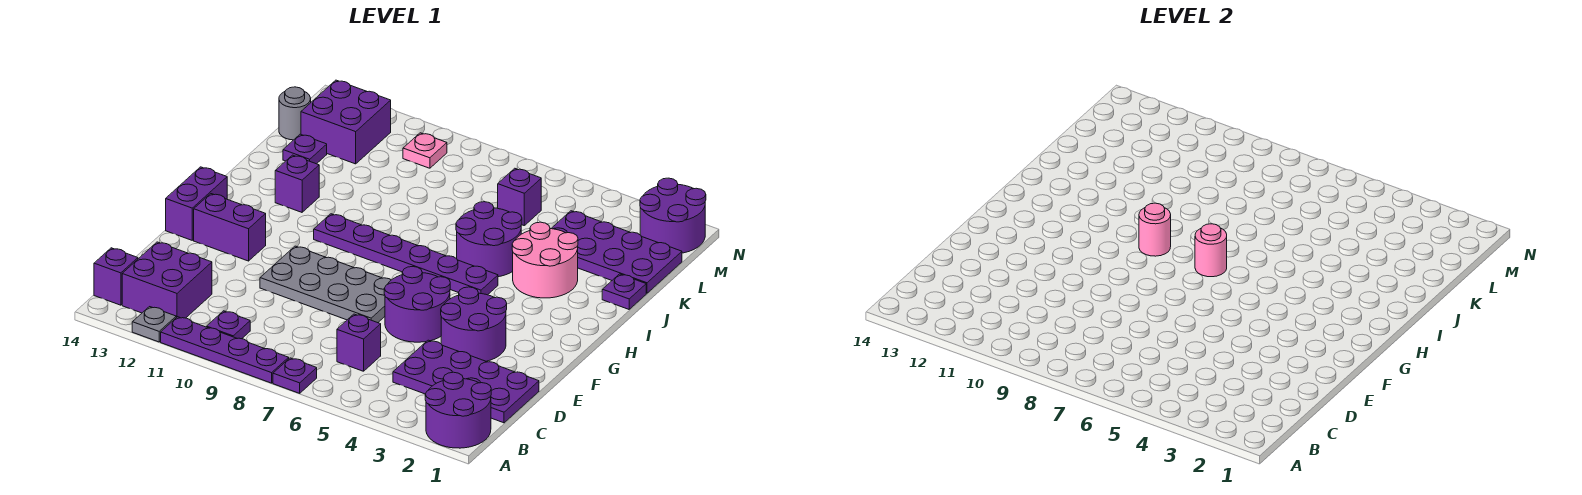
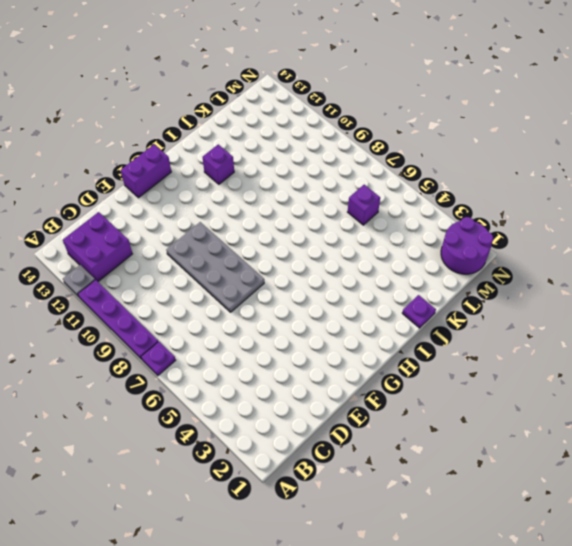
none -> purple round brick A1:B2 level 1
none -> purple plate B10 level 1
none -> purple brick B14 level 1

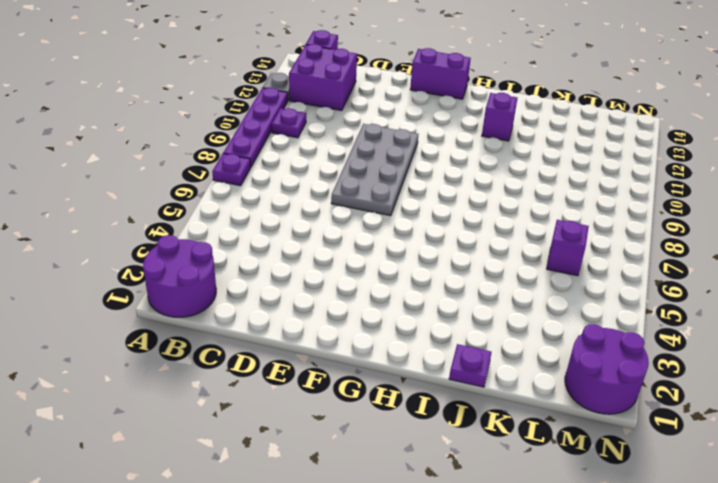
none -> purple plate C1:D4 level 1
none -> purple brick C6 level 1
none -> purple round brick E3:F4 level 1

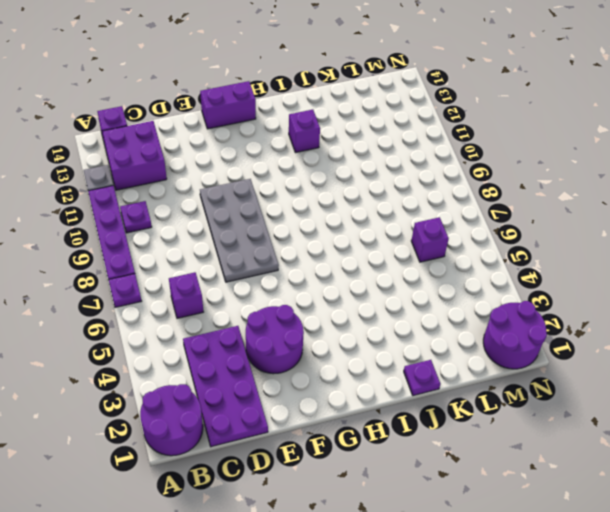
none -> purple round brick E5:F6 level 1
none -> purple brick F12:F13 level 1
none -> purple plate H5:H10 level 1

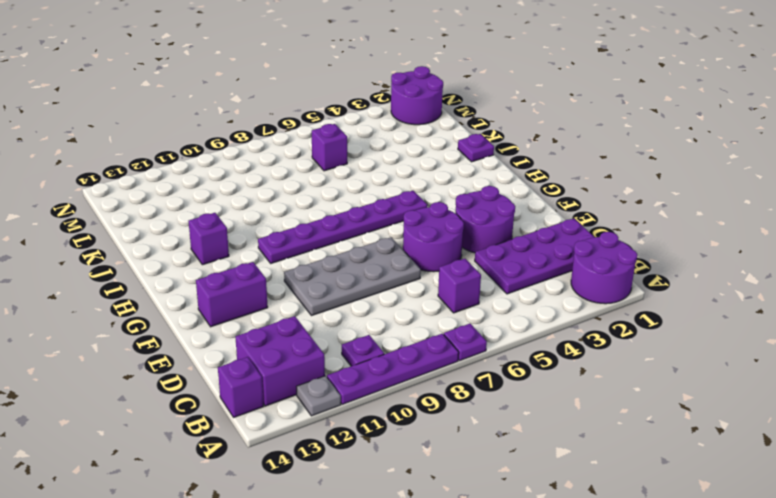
none -> purple brick F14:G14 level 1
none -> pink round brick I3:J4 level 1
none -> purple round brick I5:J6 level 1

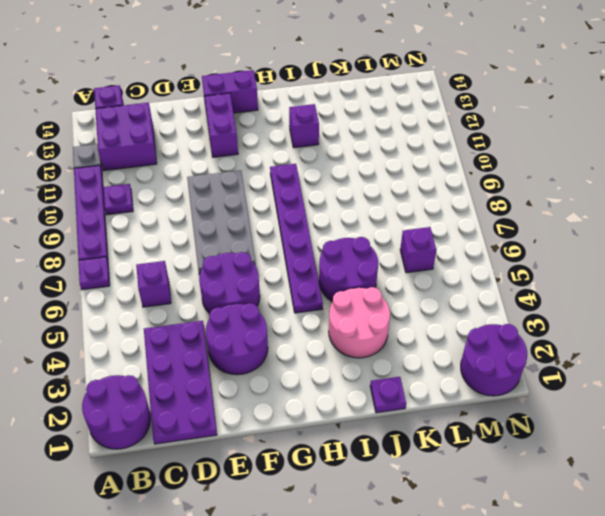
none -> purple plate K1:L4 level 1
none -> purple plate K13 level 1
none -> purple brick L12:M13 level 1

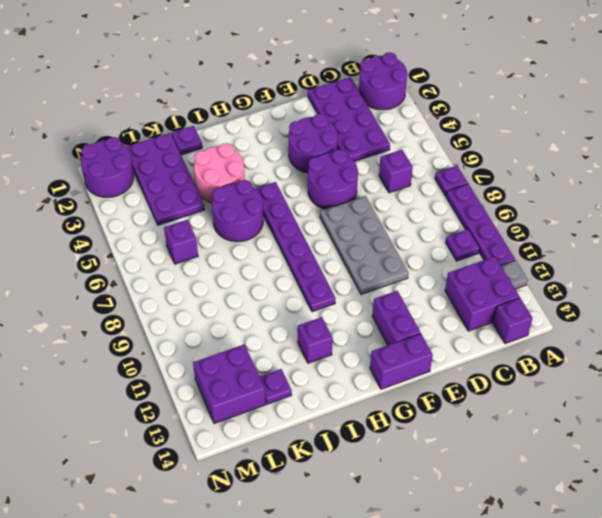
none -> grey round brick L14 level 1
none -> pink plate M10 level 1
none -> pink round brick H7 level 2

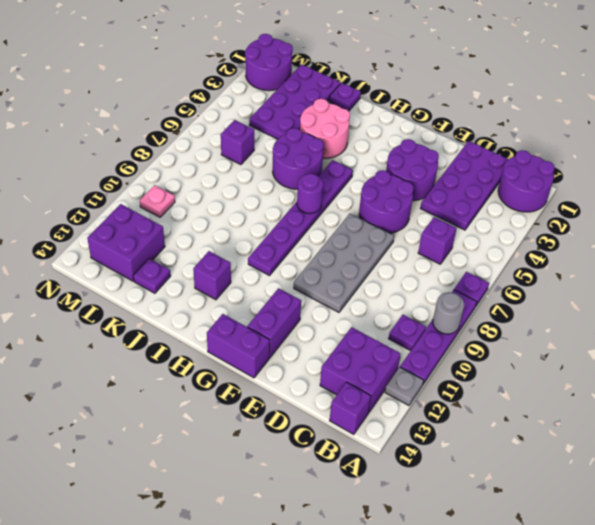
grey round brick A9 level 2 -> grey round brick L14 level 1
purple round brick H7 level 2 -> pink round brick H7 level 2
none -> pink round brick H9 level 2

